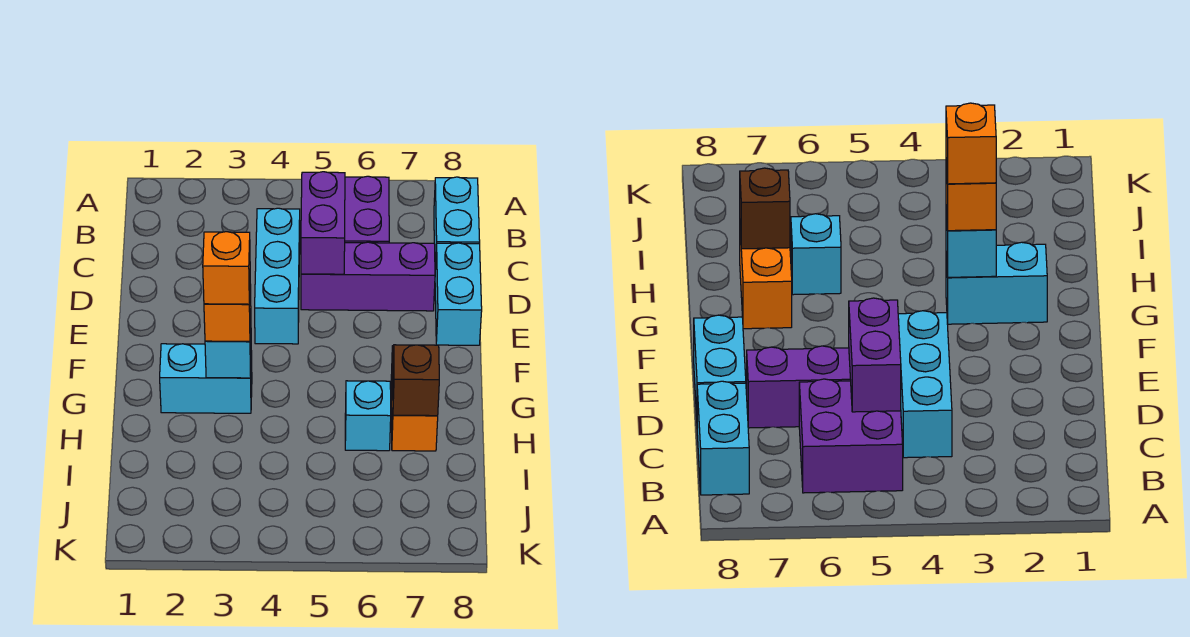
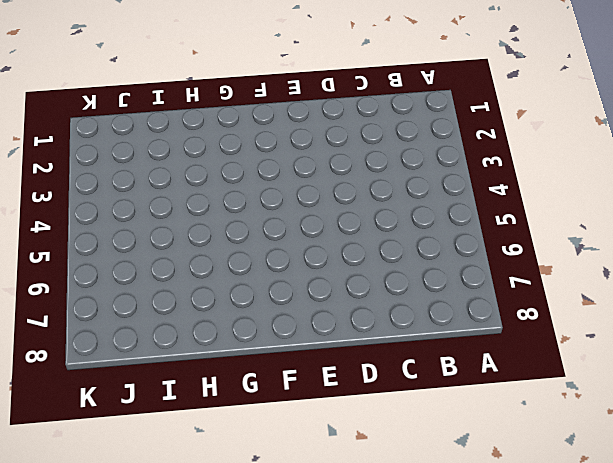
none -> purple brick B5:C6 level 1
none -> cyan brick B8:C8 level 1
none -> cyan brick C4:E4 level 1

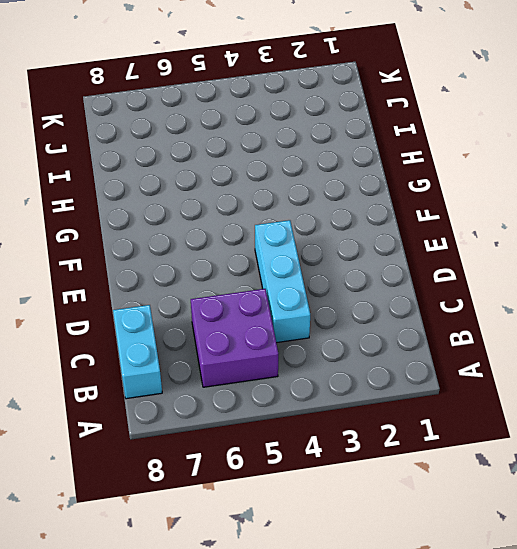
none -> purple brick D5:D7 level 1
none -> cyan brick D8:E8 level 1
none -> cyan brick G2:G3 level 1

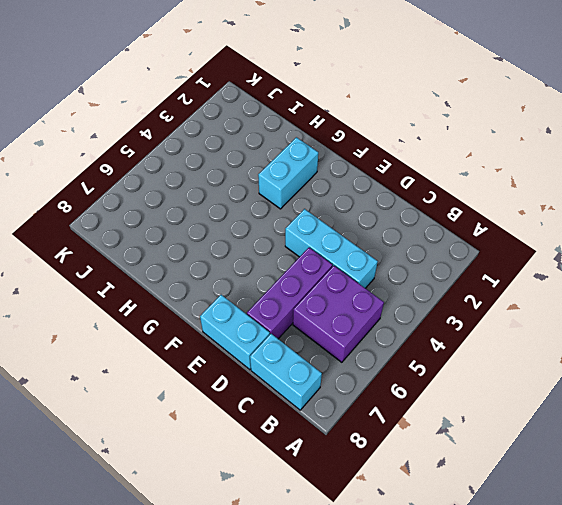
none -> orange brick G7:H7 level 1
none -> cyan brick H6 level 1
none -> purple brick C5:D5 level 2

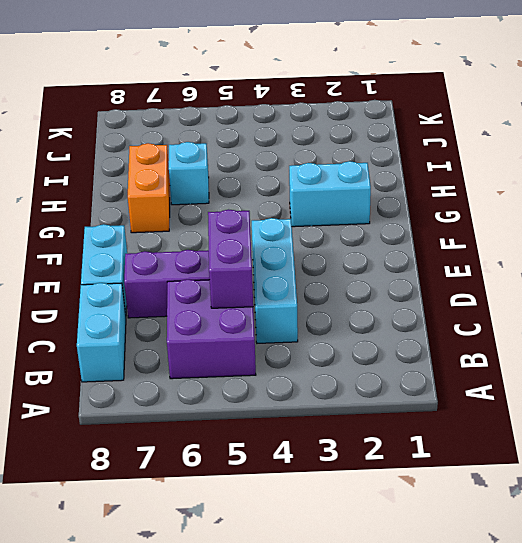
none -> cyan brick G3 level 2
none -> brown brick H7 level 2
none -> orange brick G3 level 3

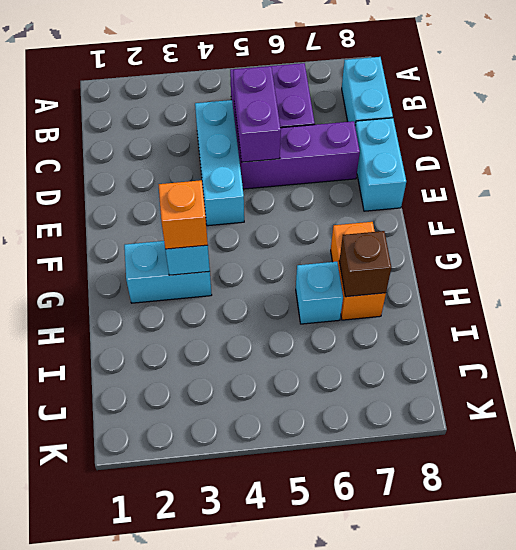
none -> orange brick G3 level 4

